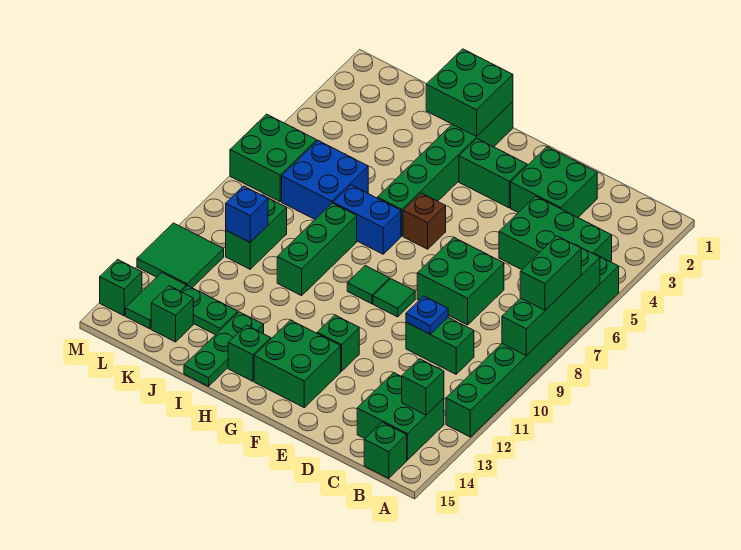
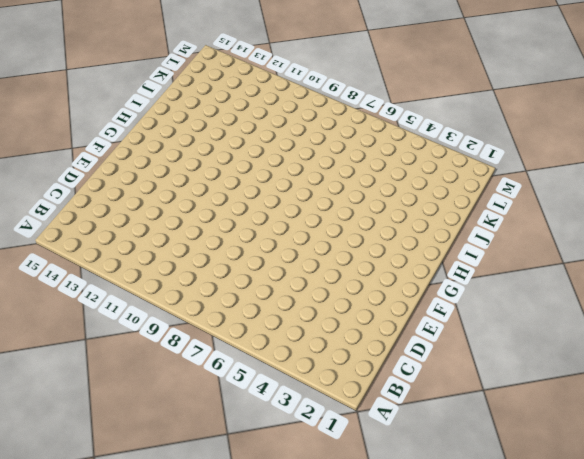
none -> green brick A5:A12 level 1
none -> green brick B4:D5 level 1
none -> green brick B13:C14 level 1
none -> green brick B15 level 1

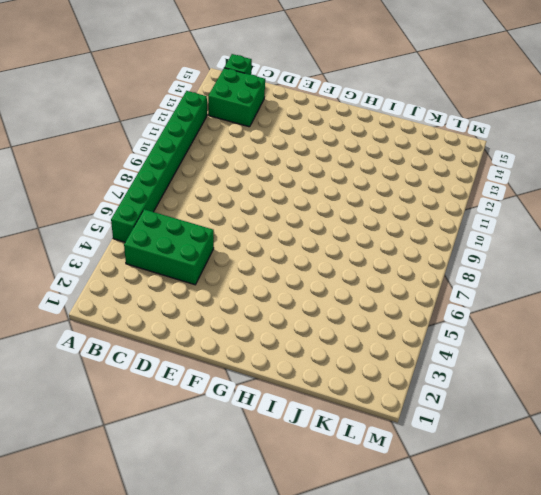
none -> green brick C10:D10 level 1
none -> green brick D2:E3 level 1
none -> green brick D7:E8 level 1
none -> green brick F3:G3 level 1

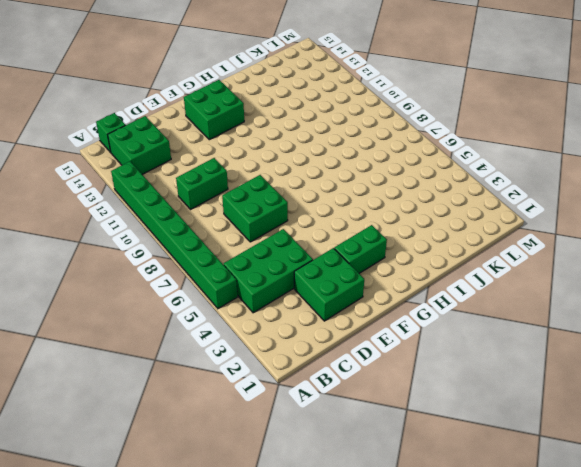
none -> green tile F9 level 1
none -> green brick F12 level 1
none -> brown brick G6 level 1
none -> green tile G9 level 1

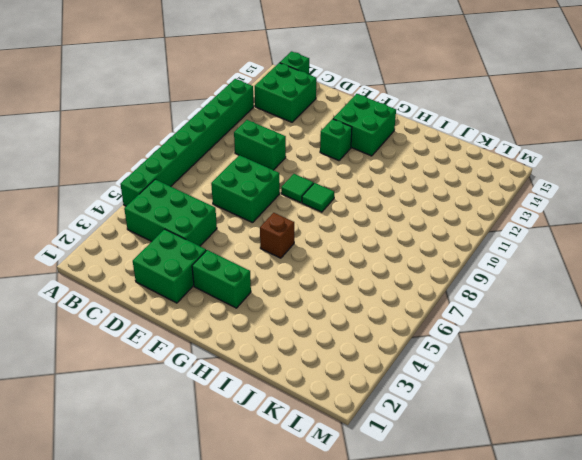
none -> green brick H1:H6 level 1
none -> blue brick H7:I7 level 1
none -> green brick H14 level 1
none -> green brick I8:I10 level 1

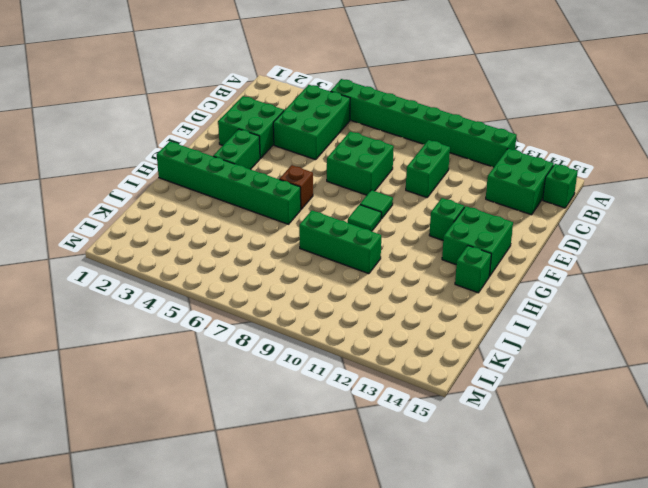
none -> blue brick H7:I7 level 1
none -> green plate I13:I15 level 1
none -> blue brick J6:K7 level 1
none -> green plate J13:K13 level 1

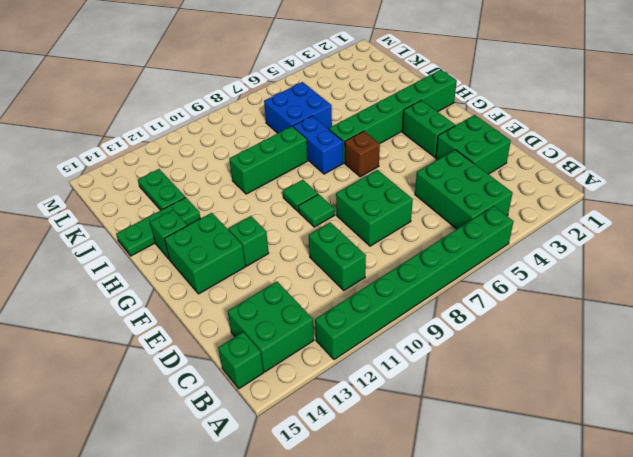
none -> green brick K9:K10 level 1
none -> green brick K14 level 1
none -> green brick L6:M7 level 1
none -> green tile L11:M12 level 1

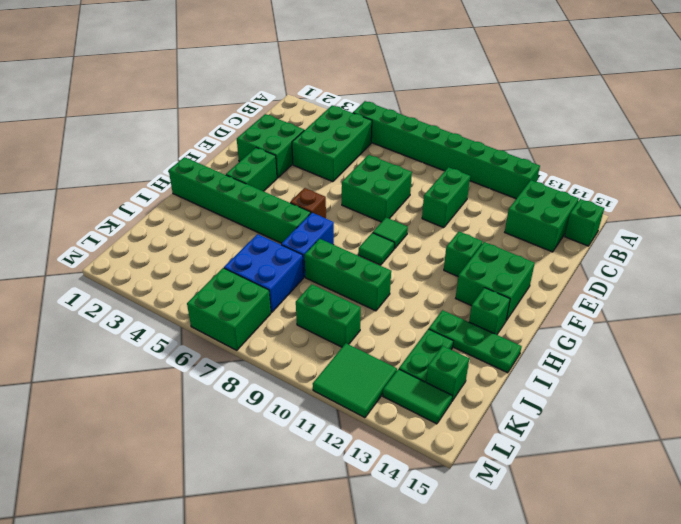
none -> green brick M14 level 1
none -> green brick A6:A9 level 2
none -> green brick B13 level 2
none -> blue plate D10 level 2

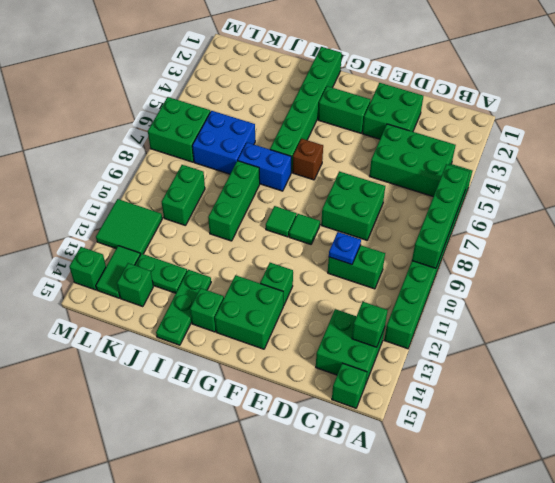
none -> green brick H1:I2 level 2
none -> blue brick K10 level 2
none -> green brick A7:A8 level 3

